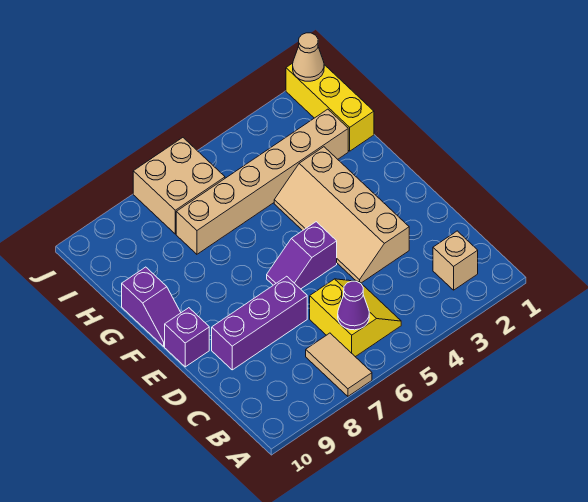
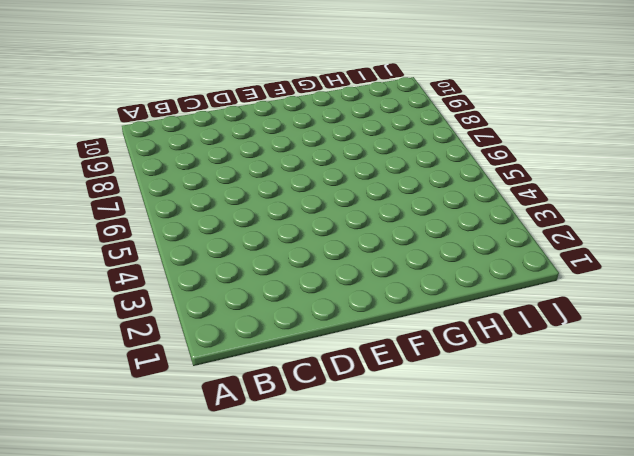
none -> tan tile A7:B7 level 1
none -> tan brick B2 level 1
none -> yellow slope B5:C6 level 1 top 6

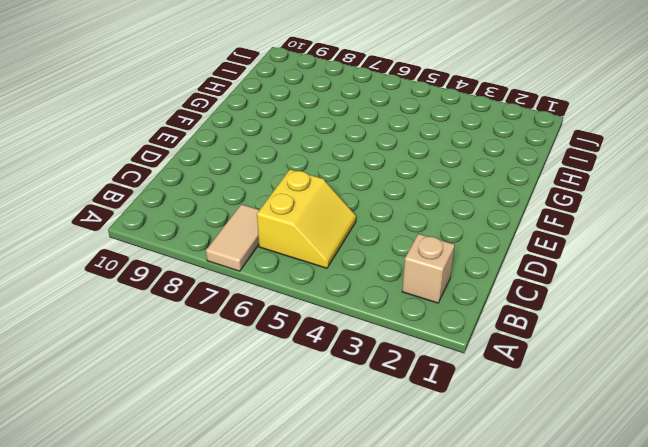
none -> tan slope D3:G4 level 1 top 3
none -> purple brick D7:D9 level 1
none -> purple slope E5:E6 level 1 top 5

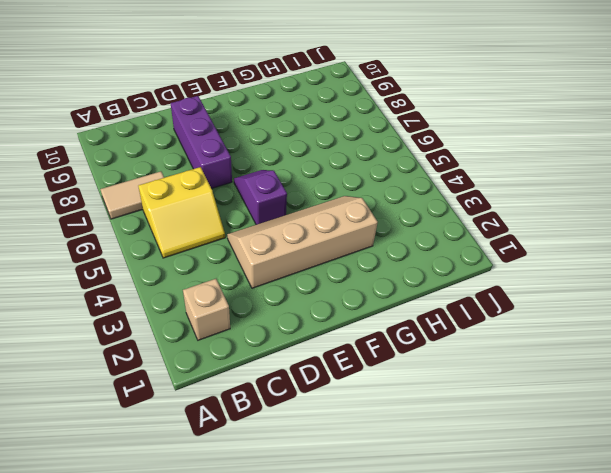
none -> purple brick E10 level 1
none -> purple slope F10:G10 level 1 top G
none -> yellow brick H1:J1 level 1

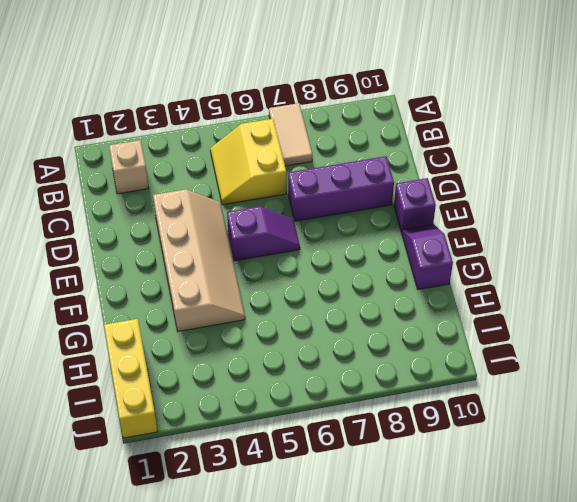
none -> tan brick H2:H7 level 1
none -> tan brick I6:J7 level 1
none -> purple cone B6 level 2

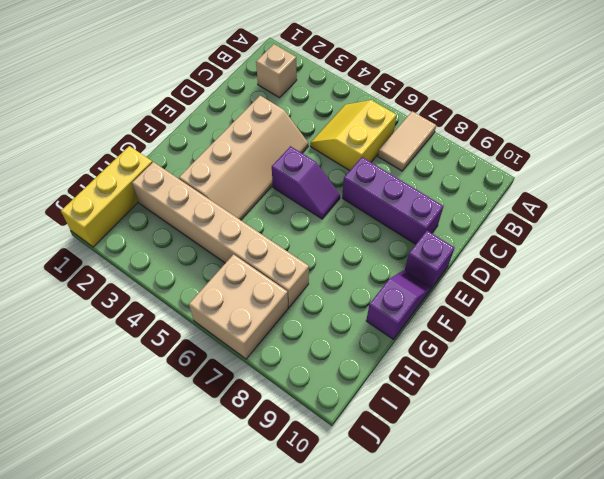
none -> purple cone B6 level 2
none -> tan cone J1 level 2

